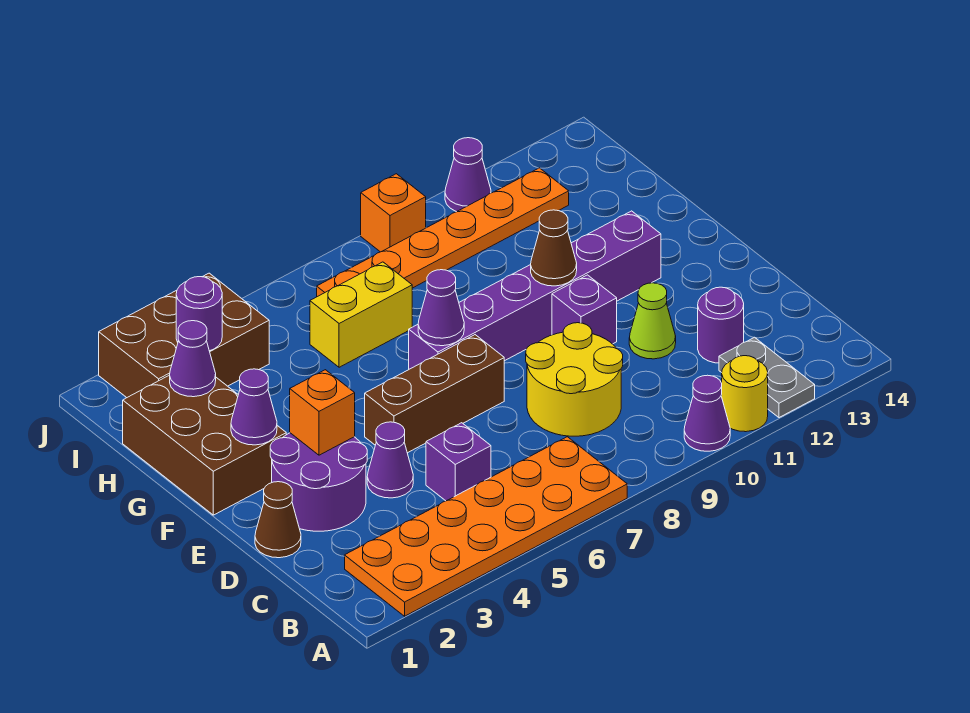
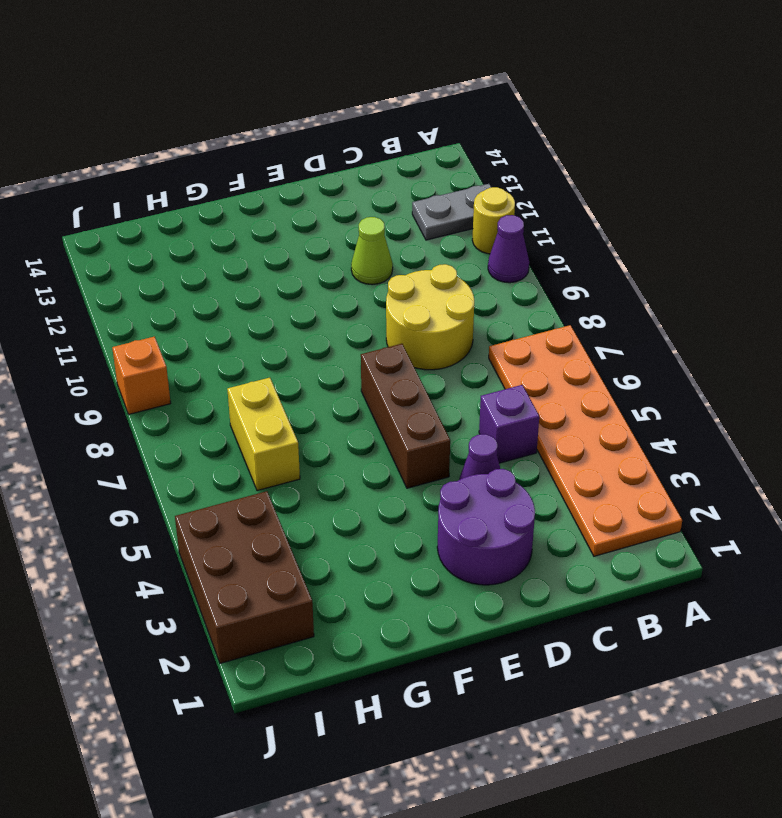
none -> purple round brick C12 level 1
none -> brown cone D1 level 1
none -> purple brick E10 level 1

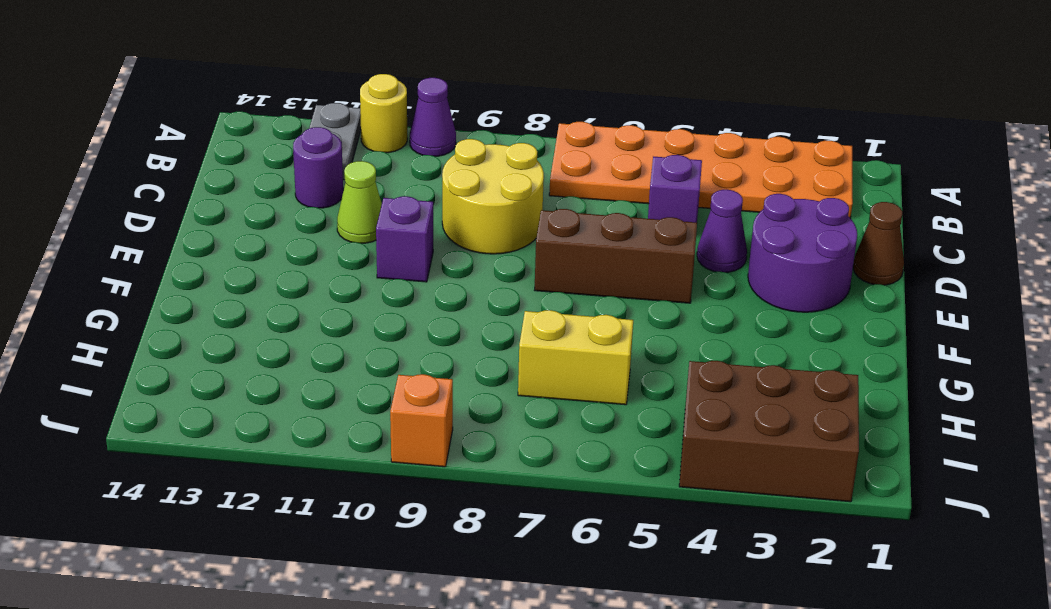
none -> brown brick F1:H2 level 1
none -> purple brick F7:F12 level 1
none -> orange plate I7:I12 level 1

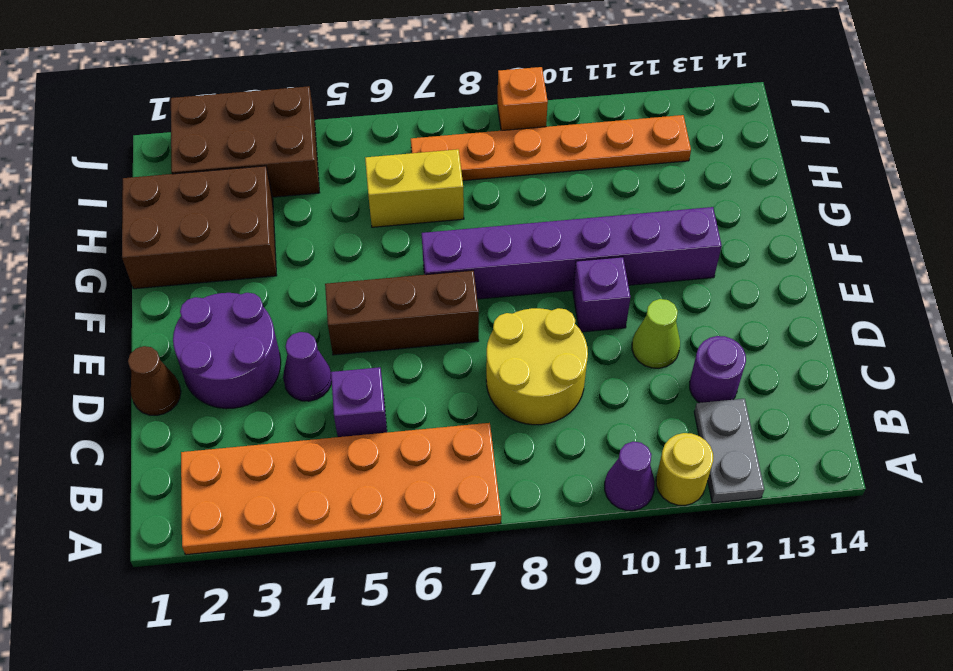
brown brick G1:H3 level 1 -> brown brick F1:H2 level 1
none -> purple cone J11 level 1
none -> orange brick E3 level 2
none -> purple cone F2 level 2

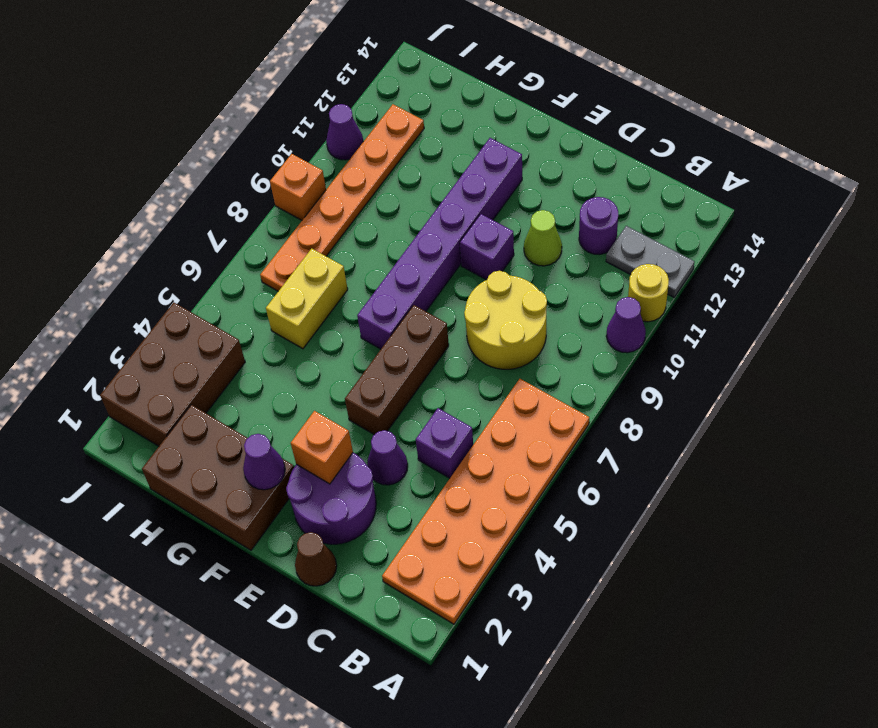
none -> purple cone F7 level 2
none -> brown cone F10 level 2
none -> purple cone H2 level 2

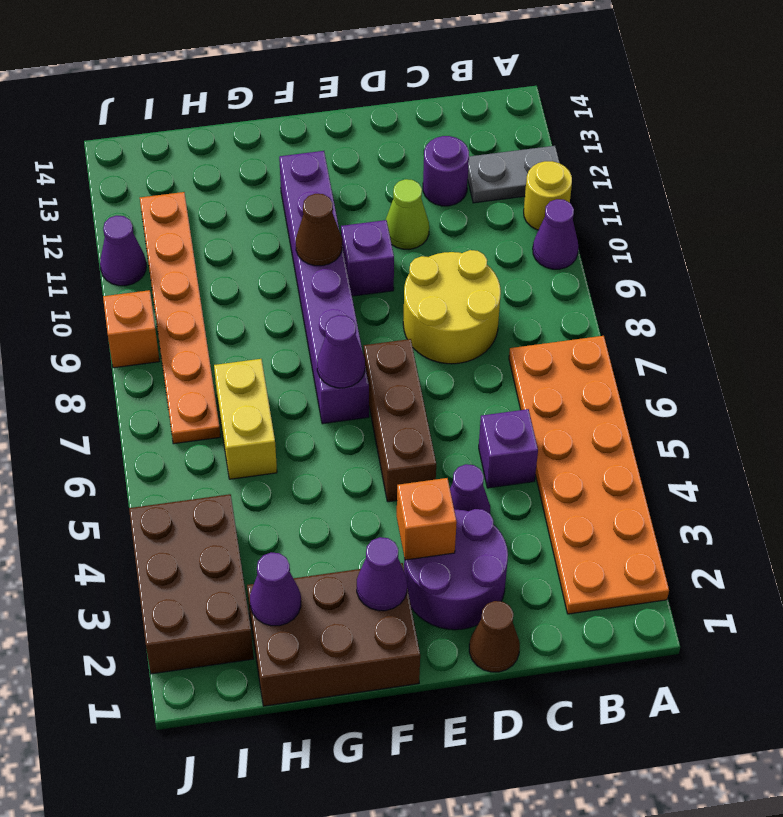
none -> purple round brick I3 level 2

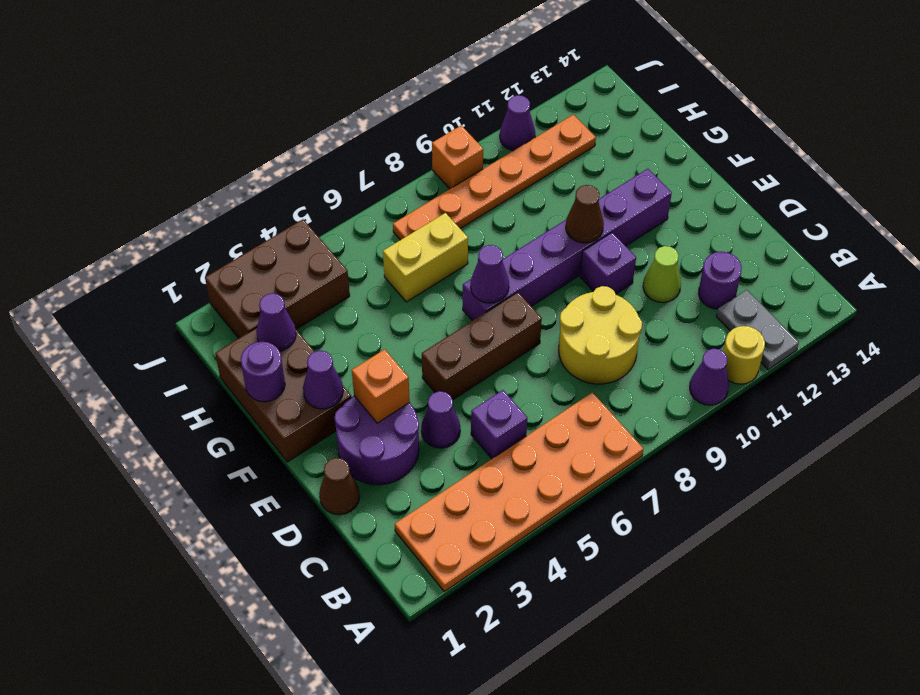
purple round brick G1 level 2 -> purple round brick I3 level 2

